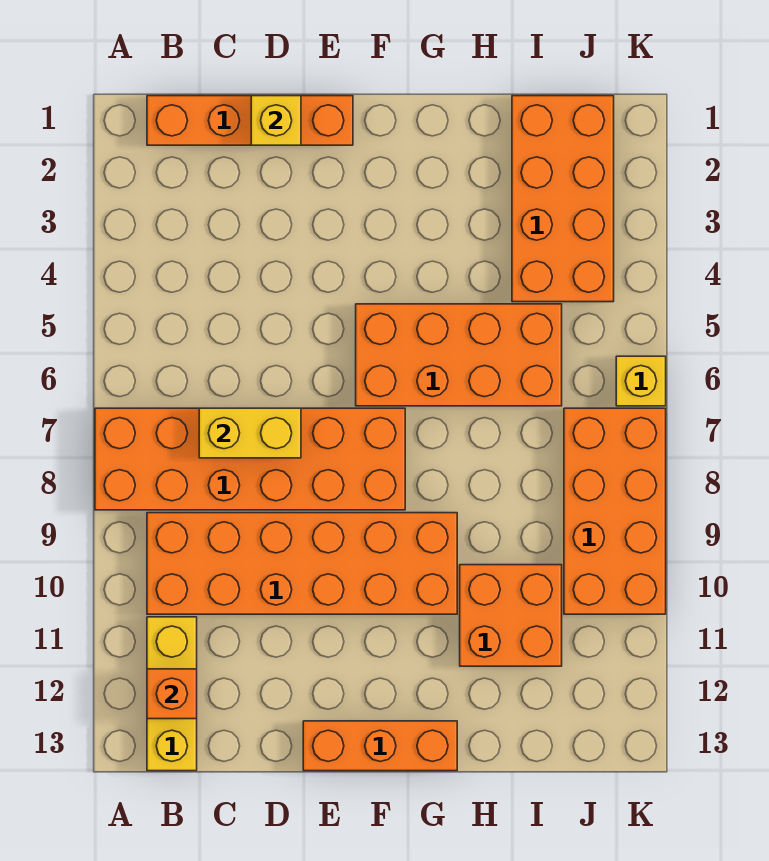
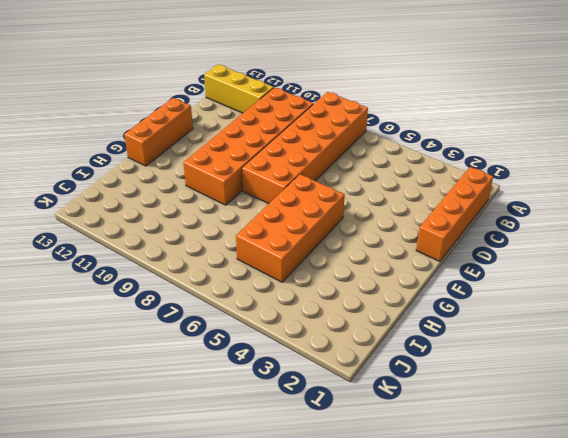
none -> orange brick H10:I11 level 1
none -> orange brick I1:J4 level 1
none -> orange brick J7:K10 level 1

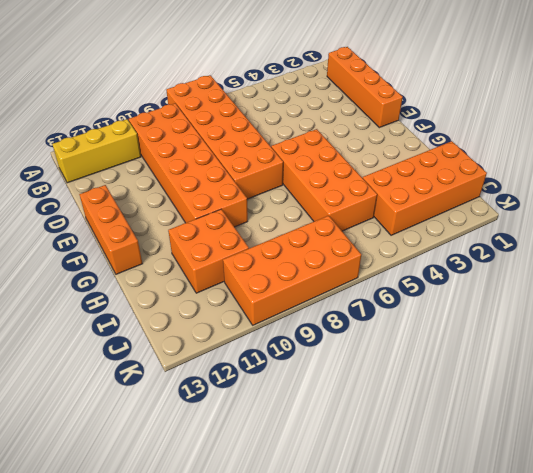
none -> yellow brick K6 level 1
none -> orange brick B12 level 2
none -> yellow brick C7:D7 level 2

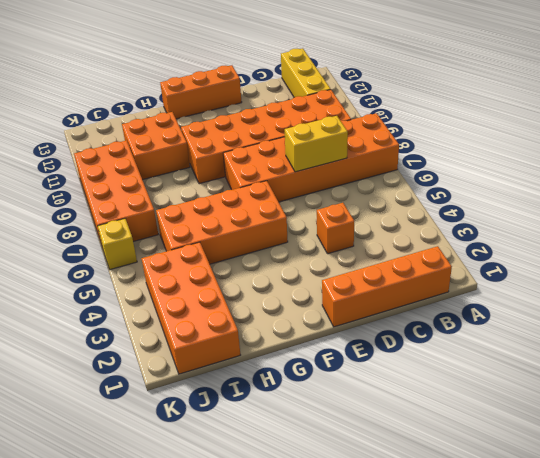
orange brick D4 level 1 -> orange brick B12 level 2
none -> yellow brick D1 level 2

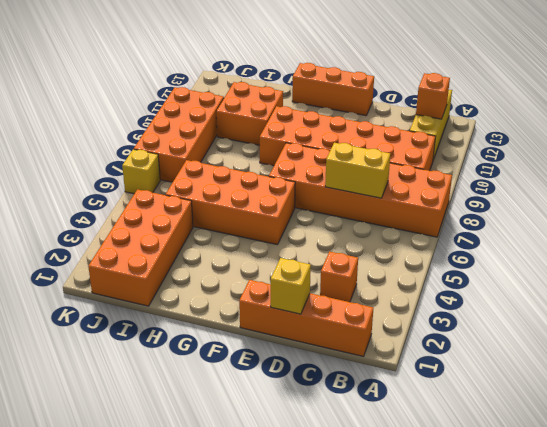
orange brick C3 level 1 -> none

